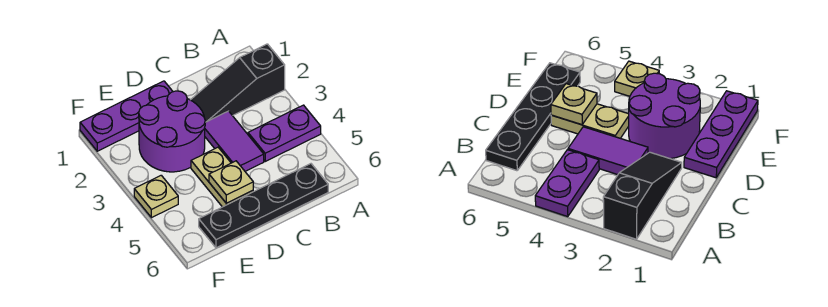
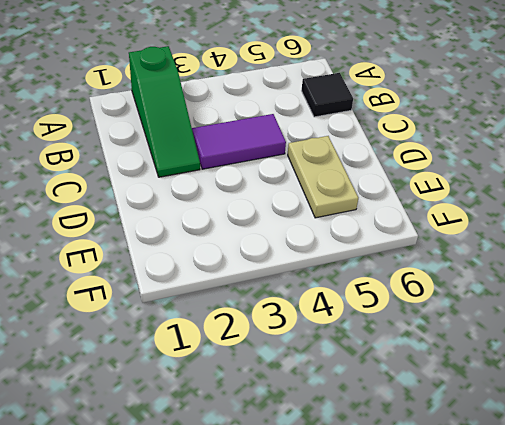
green slope A2:C2 level 1 top A -> black slope A2:C2 level 1 top A
black tile B6 level 1 -> black plate B6:E6 level 1
tan plate D5:E5 level 1 -> tan plate D4:D5 level 1
none -> purple plate A4:B4 level 1
none -> purple plate D1:F1 level 1

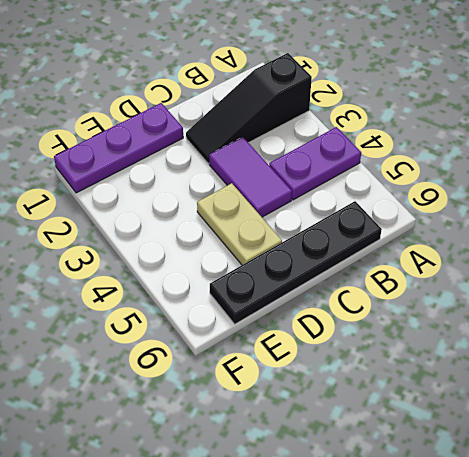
none -> purple round brick D2:E3 level 1
none -> tan plate F4 level 1

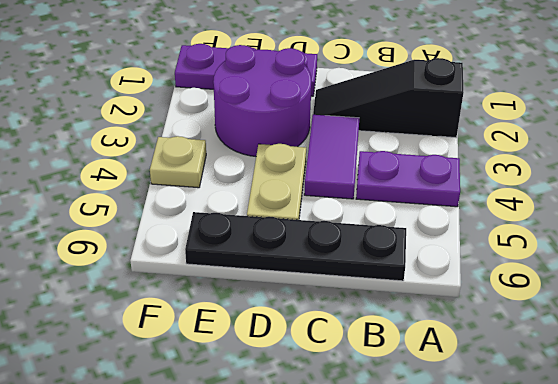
none -> tan plate D5 level 2

